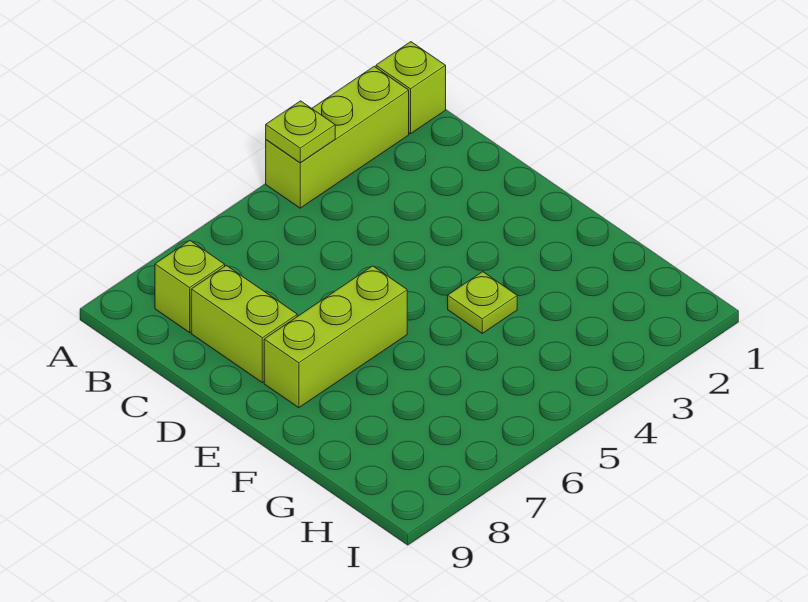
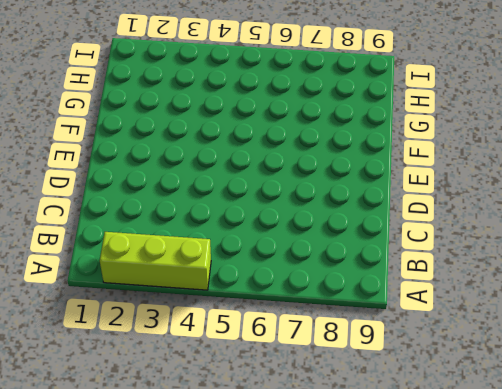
none -> lime brick A1 level 1
none -> lime brick B8 level 1

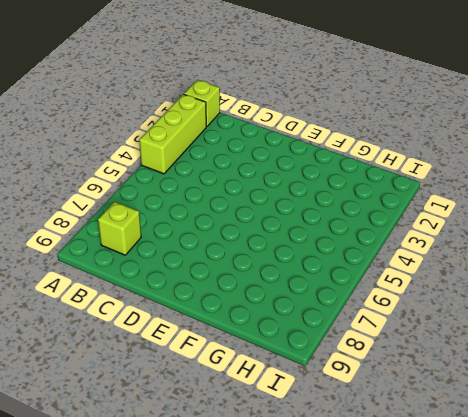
none -> lime brick C8:D8 level 1
none -> lime brick E6:E8 level 1

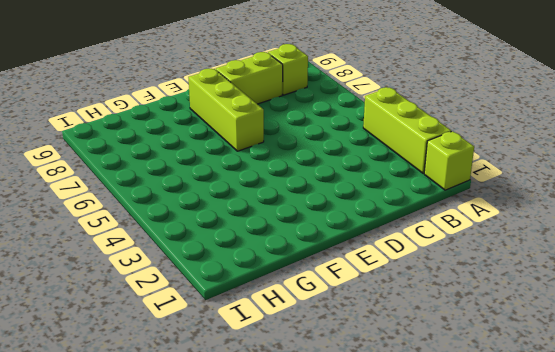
none -> lime plate F4 level 1
none -> lime plate A4 level 2

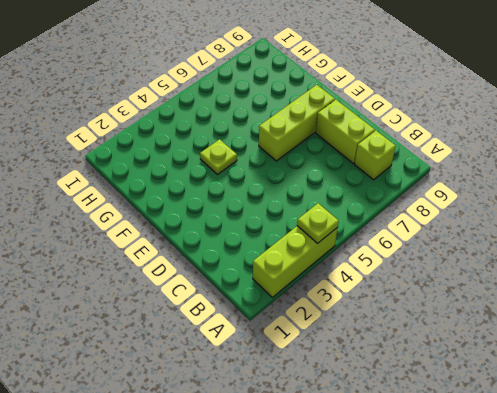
none -> lime brick A1 level 1

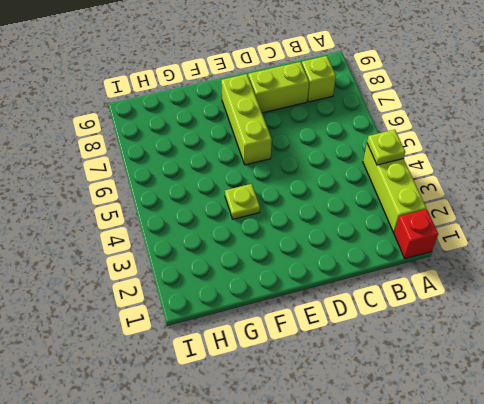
red brick A1 level 1 -> lime brick A1 level 1

